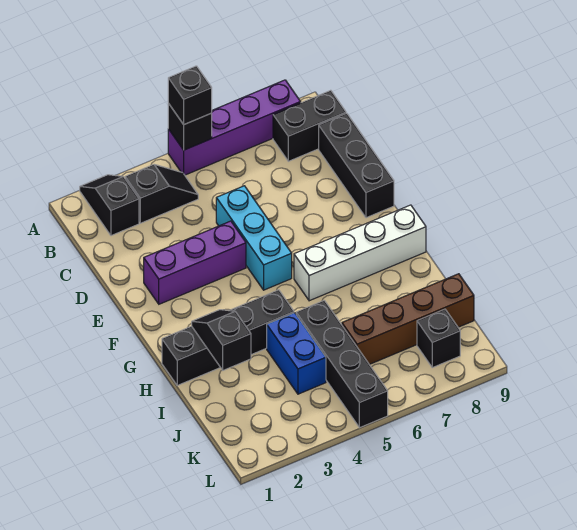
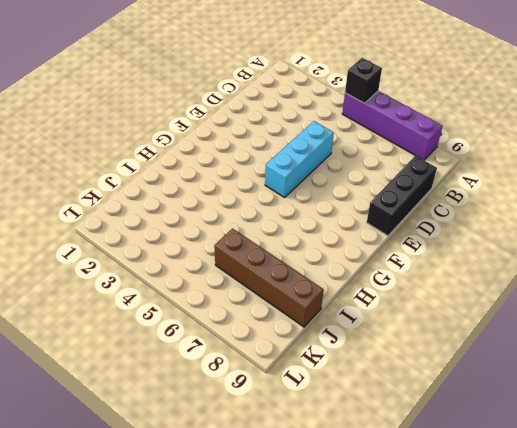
none -> black slope A2:B2 level 1 top B
none -> black slope B3:B4 level 1 top 3
none -> black brick B8:B9 level 1

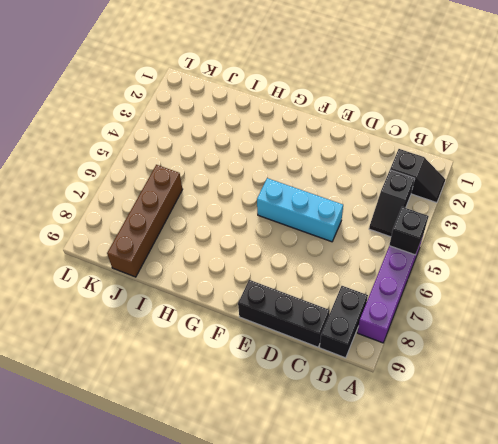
none -> purple brick E2:E4 level 1
none -> white brick G6:G9 level 1
none -> black brick H1:H4 level 1

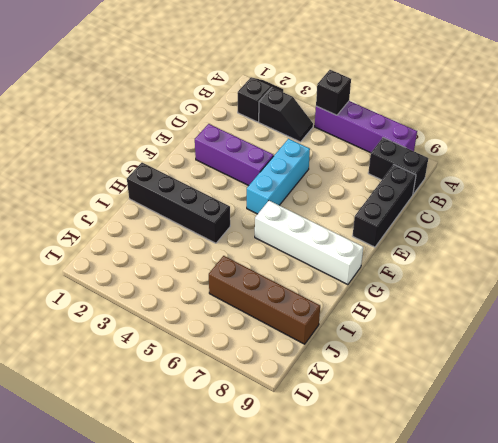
none -> blue brick I4:J4 level 1
none -> black brick I5:L5 level 1
none -> black brick K8 level 1

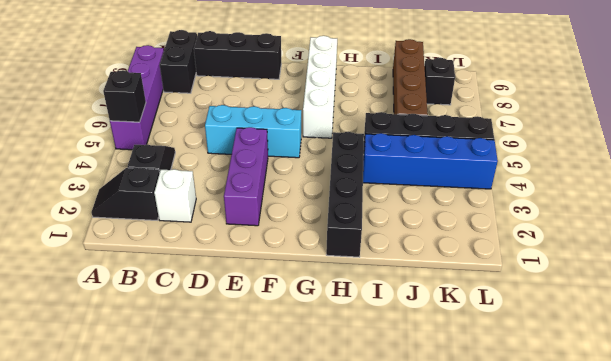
white brick C2 level 1 -> none
blue brick I4:L4 level 1 -> blue brick I4:J4 level 1
none -> black slope H2:I2 level 2 top I
none -> black brick A5 level 3

